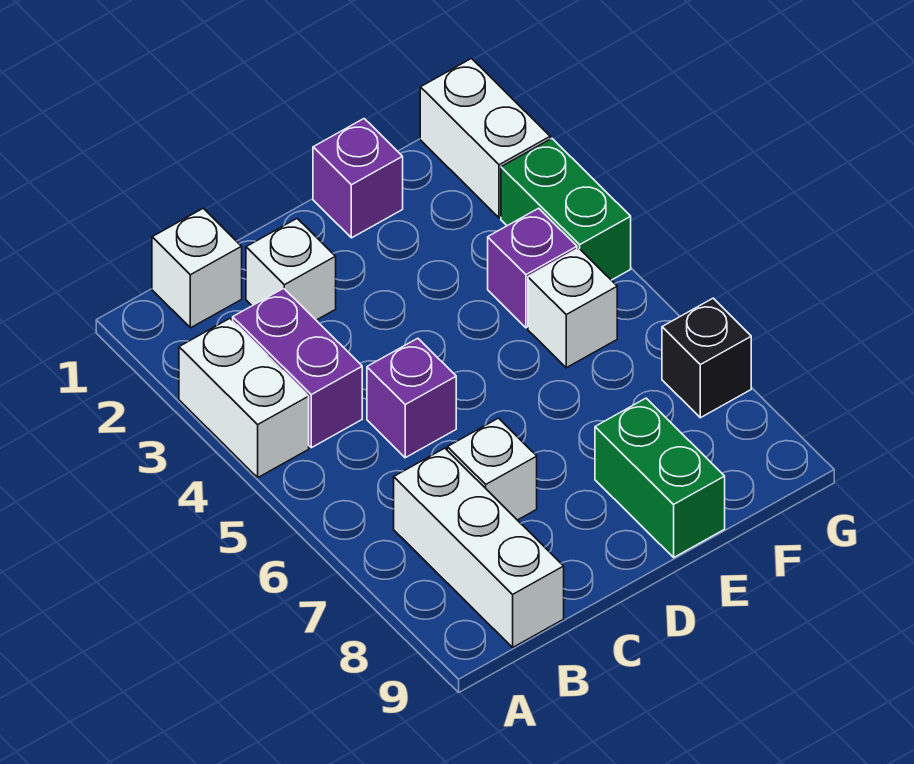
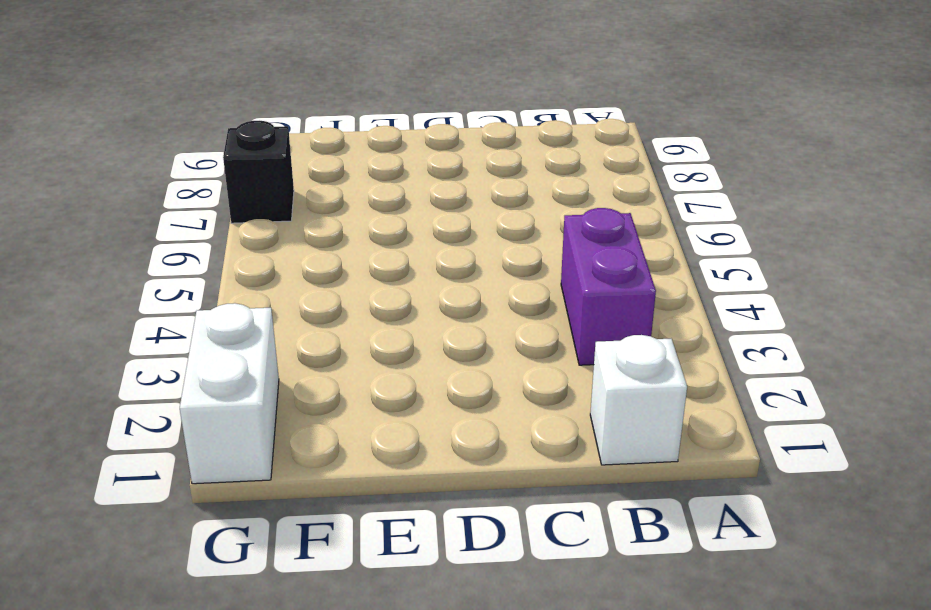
none -> white brick A3:A4 level 1
none -> white brick B7:B9 level 1
none -> white brick C2 level 1

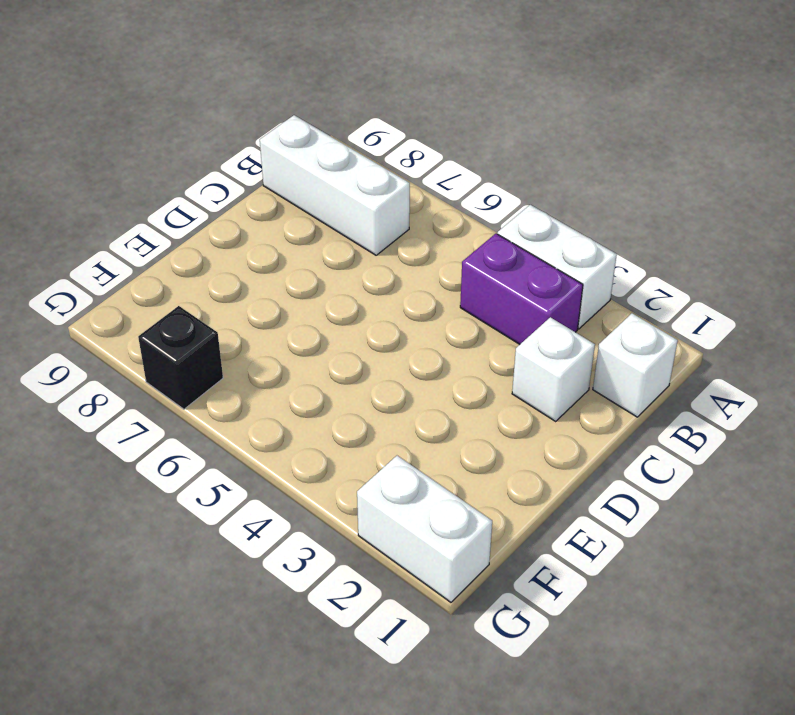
none -> purple brick C5 level 1
none -> white brick C7 level 1
none -> purple brick E1 level 1

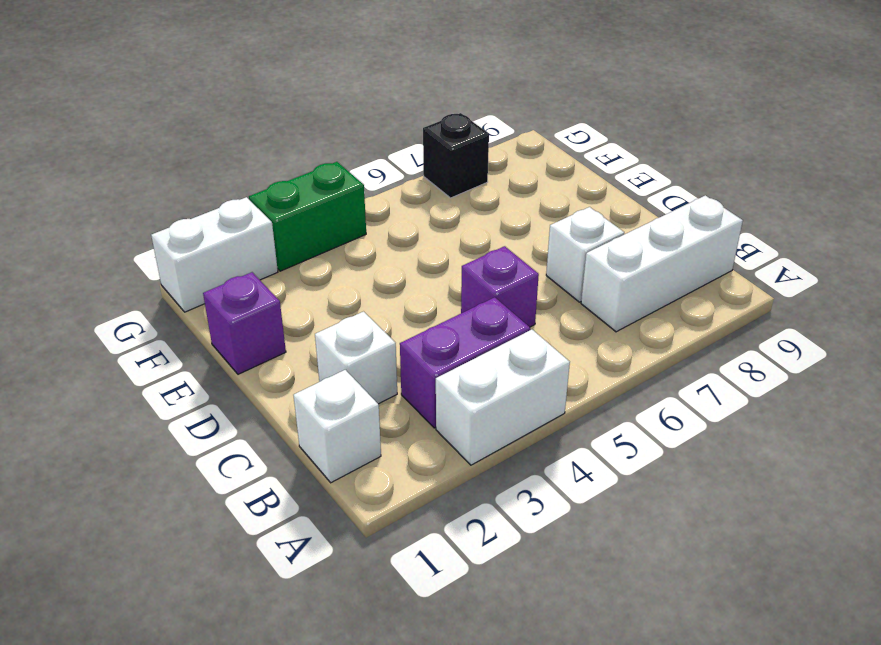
none -> green brick E8:E9 level 1
none -> purple brick F4 level 1
none -> white brick F5 level 1

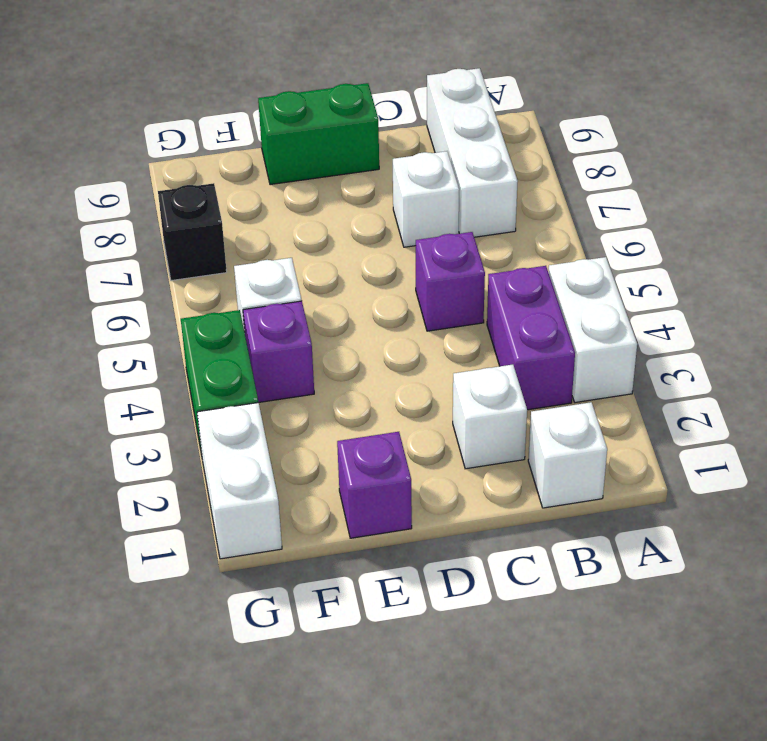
green brick D9:E9 level 1 -> green brick E8:E9 level 1

